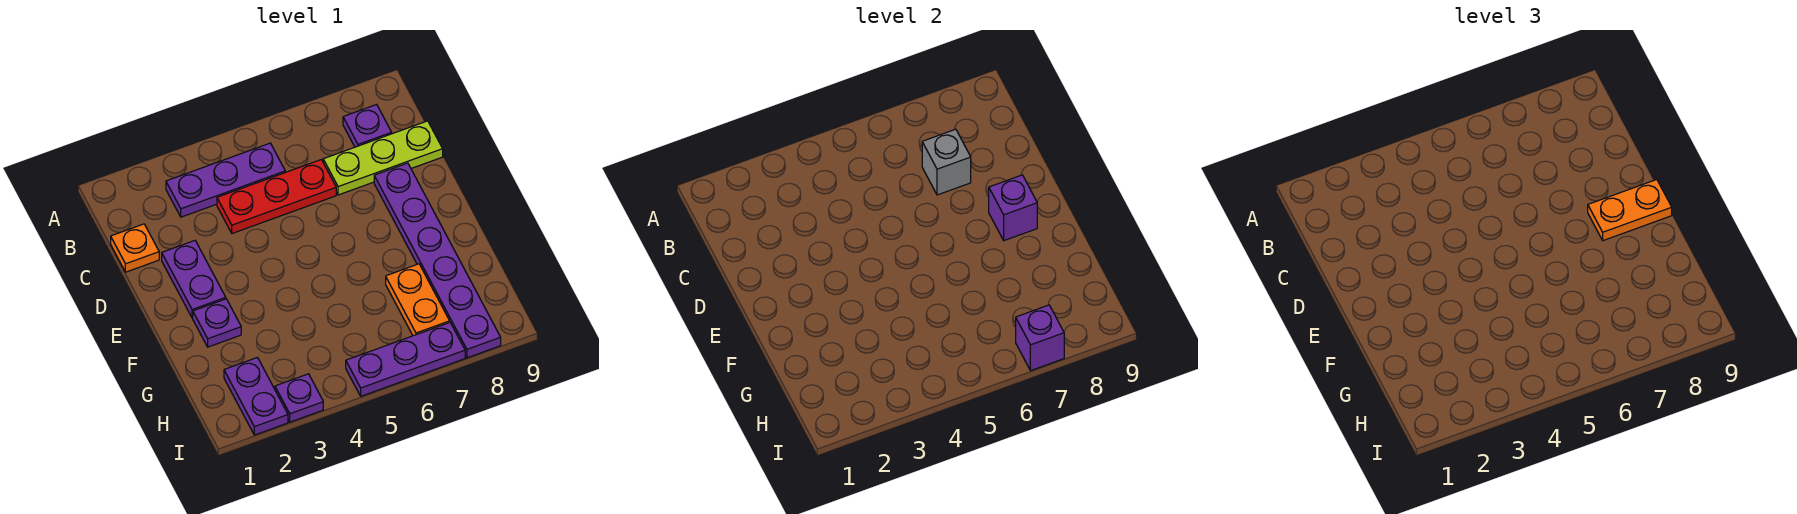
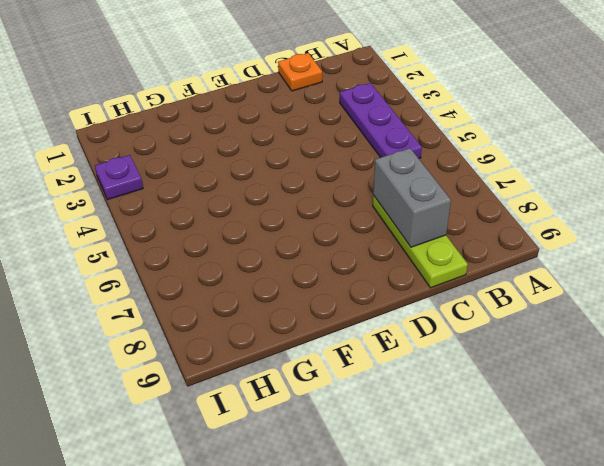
grey brick C7:C8 level 2 -> grey brick C7 level 2
none -> purple plate B8 level 1
none -> red plate C4:C6 level 1
none -> purple plate D2:E2 level 1

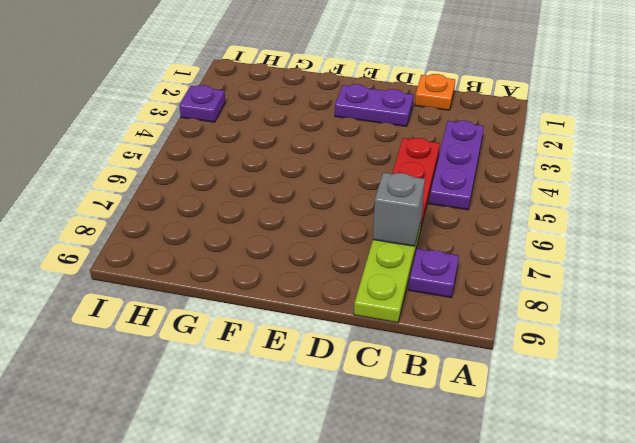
none -> purple plate D8:I8 level 1
none -> purple plate F2 level 1
none -> orange plate G7:H7 level 1

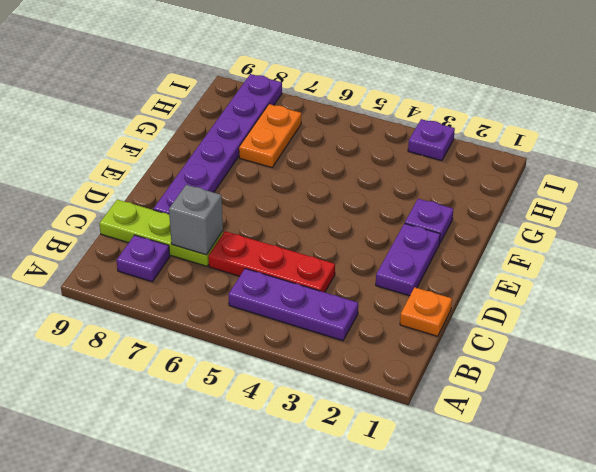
none -> purple plate H2:I2 level 1
none -> purple plate I5:I7 level 1
none -> purple brick E8 level 2

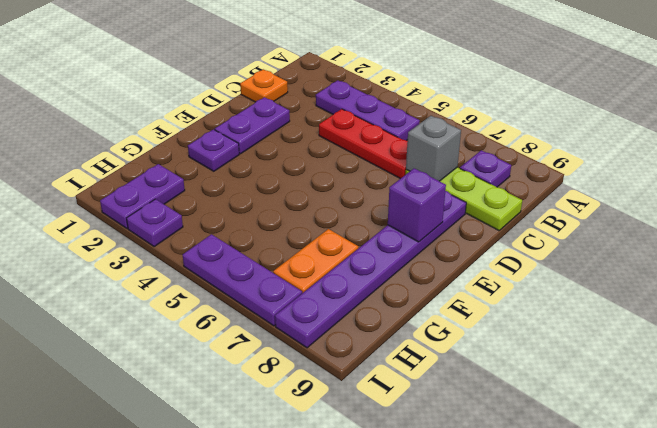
none -> purple brick I7 level 2
none -> orange plate E8:E9 level 3

